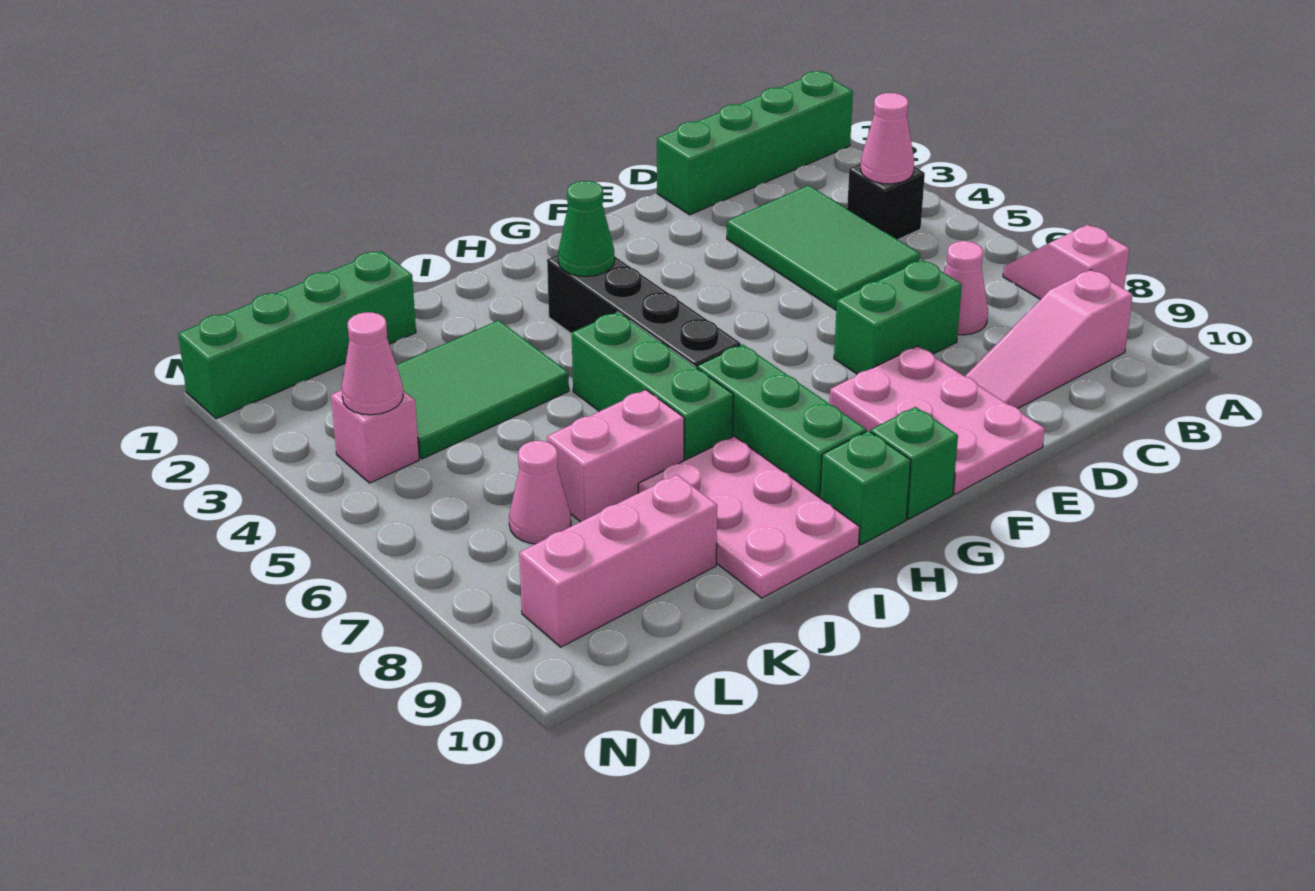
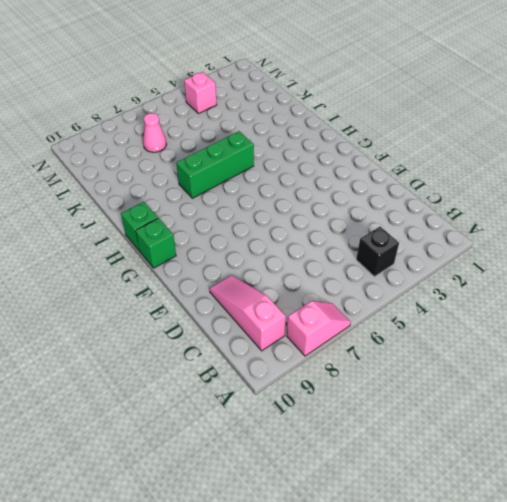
none -> green brick A1:D1 level 1
none -> green tile C3:D5 level 1
none -> pink cone C7 level 1

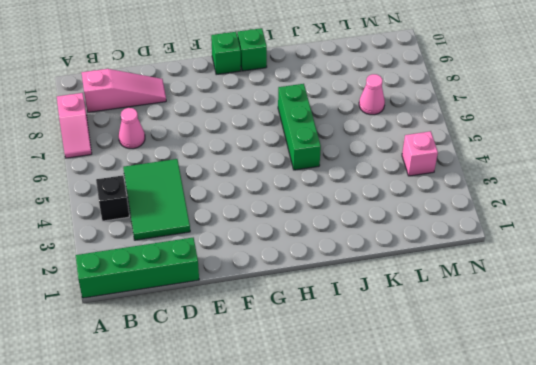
none -> green brick D7:E7 level 1
none -> pink plate E8:F10 level 1
none -> black brick H3:H6 level 1

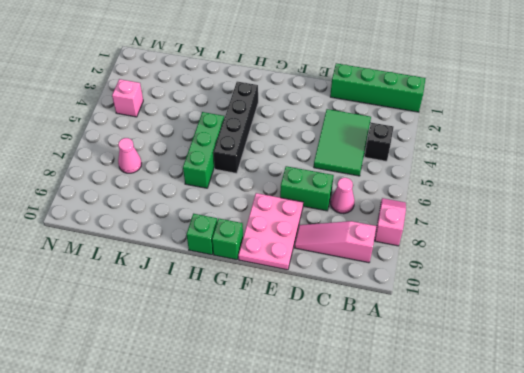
none -> green brick H7:H9 level 1
none -> pink plate I8:J10 level 1
none -> green tile J3:L4 level 1

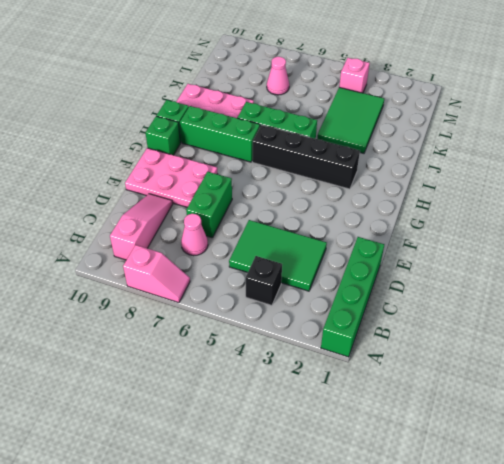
none -> pink brick J7:K7 level 1
none -> green brick K1:N1 level 1
none -> pink brick K9:M9 level 1

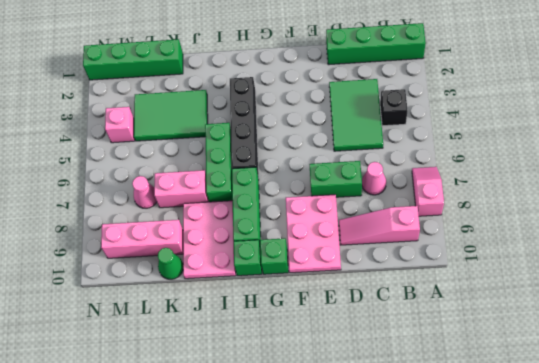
green cone K10 level 1 -> green cone H3 level 2
none -> pink cone B4 level 2
none -> pink cone M4 level 2

